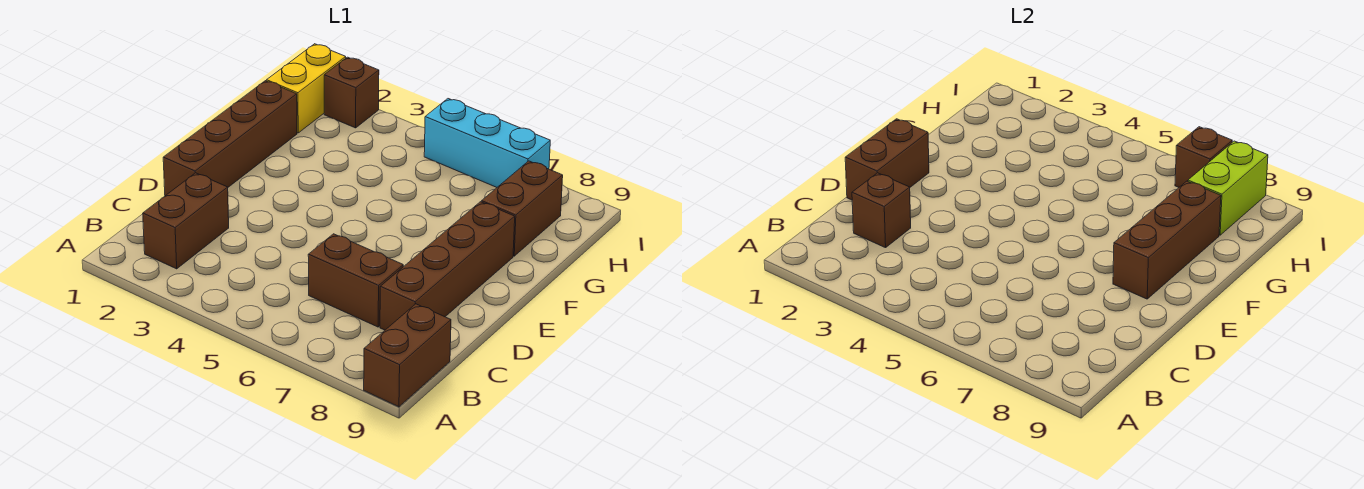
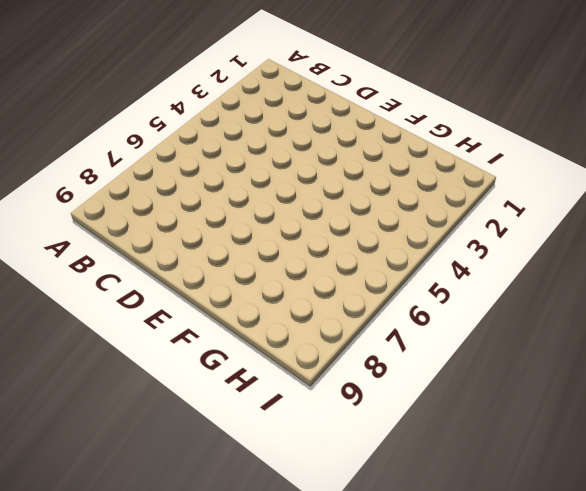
none -> brown brick A9:B9 level 1
none -> brown brick B2:C2 level 1
none -> brown brick C6:C7 level 1

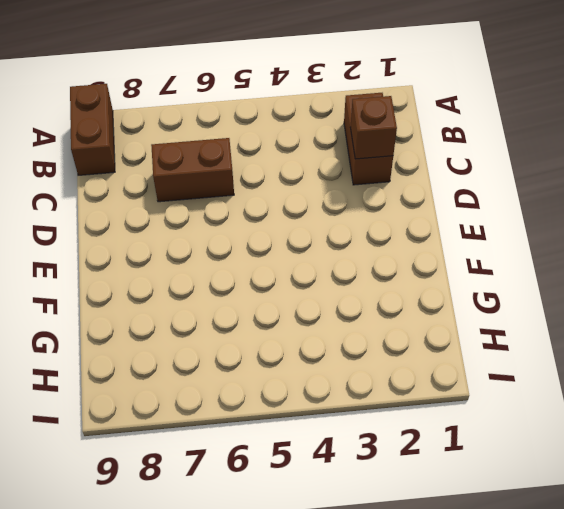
none -> brown brick C8:F8 level 1
none -> brown brick D1:G1 level 1
none -> brown brick G8:H8 level 1

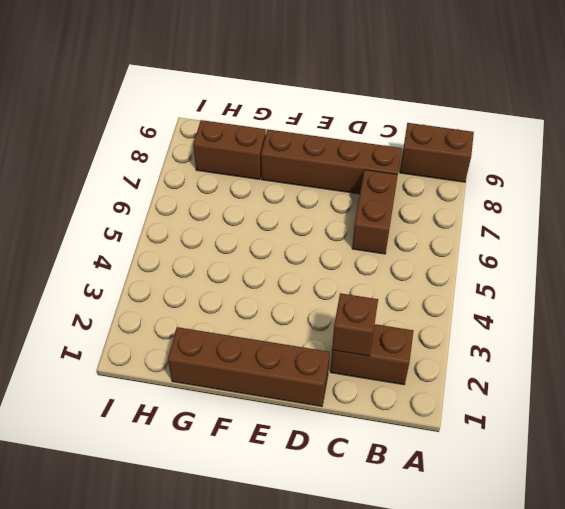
none -> yellow brick H1:I1 level 1
none -> brown brick I2 level 1
none -> cyan brick I5:I7 level 1

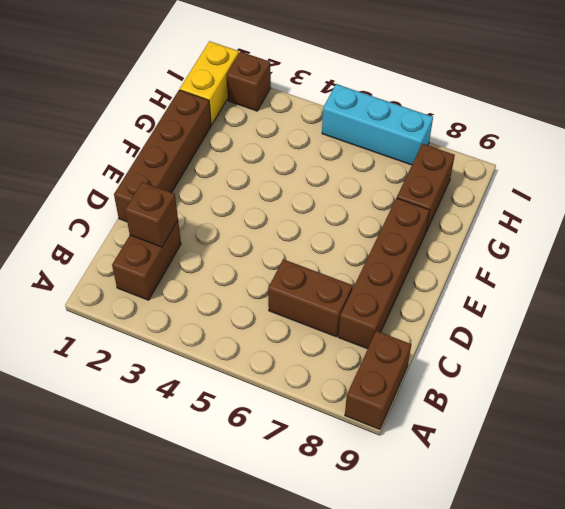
none -> brown brick D1:E1 level 2
none -> brown brick E8:G8 level 2
none -> lime brick H8:I8 level 2

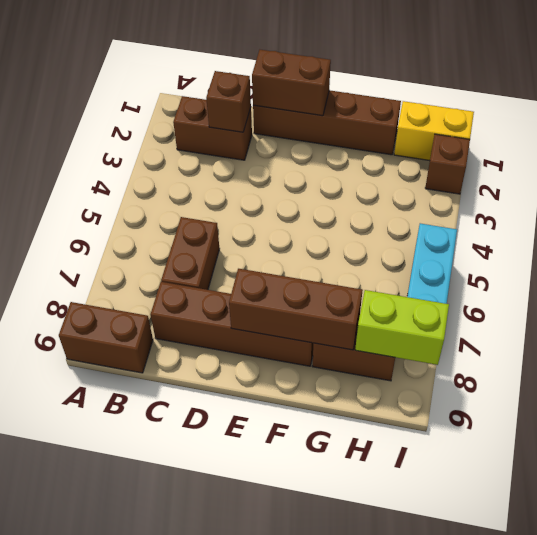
none -> brown brick I7 level 2

